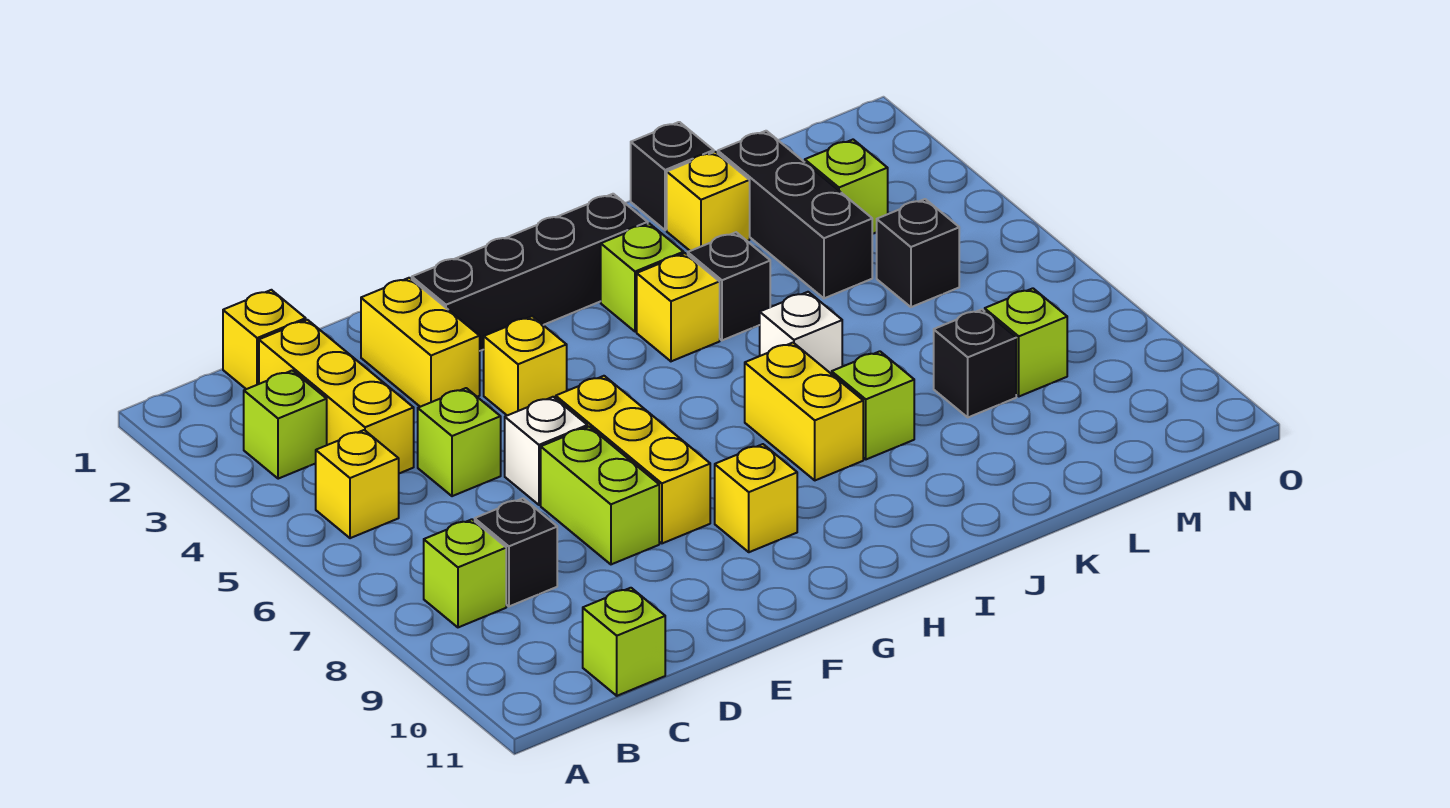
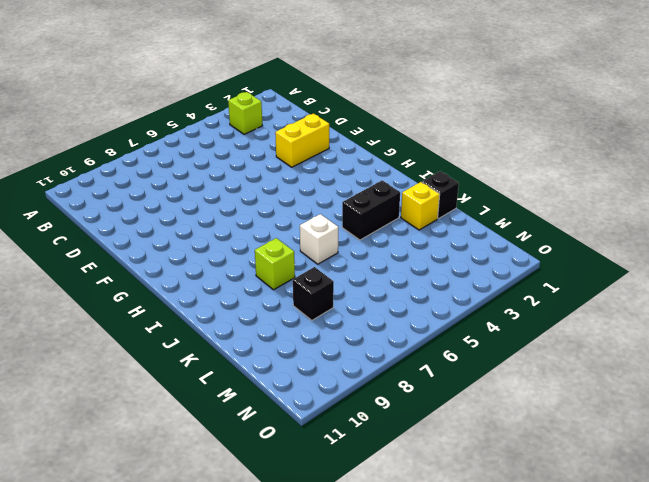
black brick J3:J4 level 1 -> black brick J4 level 1
none -> yellow brick B5 level 1
none -> lime brick B8 level 1
none -> yellow brick C1 level 1

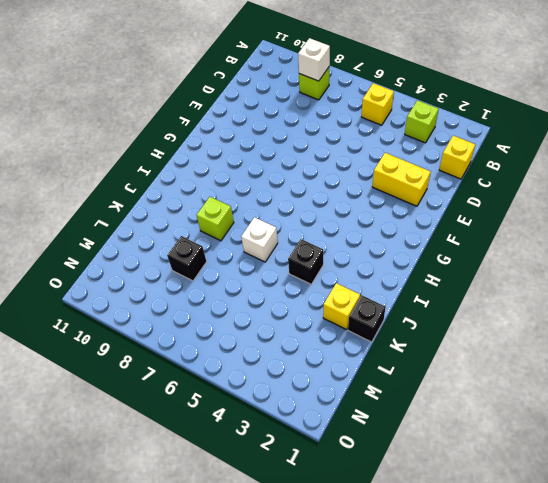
white brick B8 level 2 -> white brick E6 level 1
none -> yellow brick C2:C4 level 1
none -> black brick C8 level 1
none -> lime brick C11 level 1

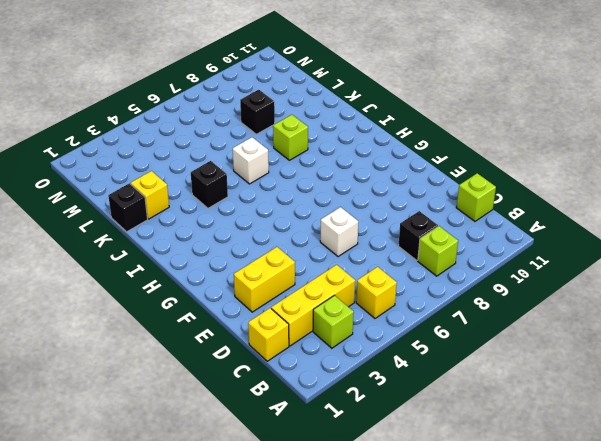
none -> lime brick D5 level 1
none -> lime brick E7:E8 level 1
none -> black brick F2:I2 level 1

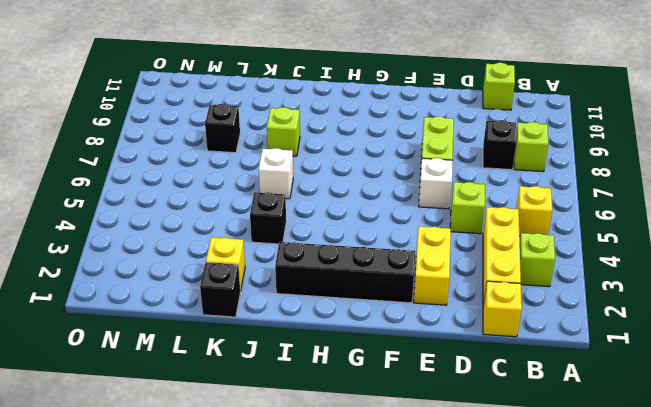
none -> yellow brick F4 level 1
none -> yellow brick F6:F8 level 1
none -> yellow brick G9 level 1

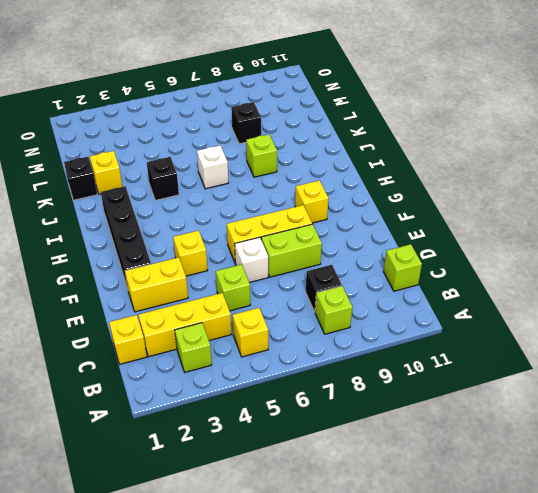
none -> lime brick I3 level 1
none -> yellow brick I4 level 1
none -> yellow brick I7:I8 level 1

